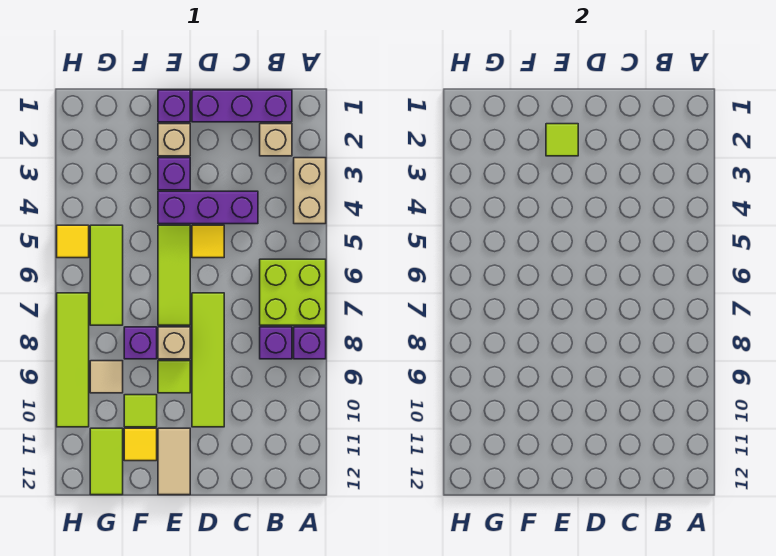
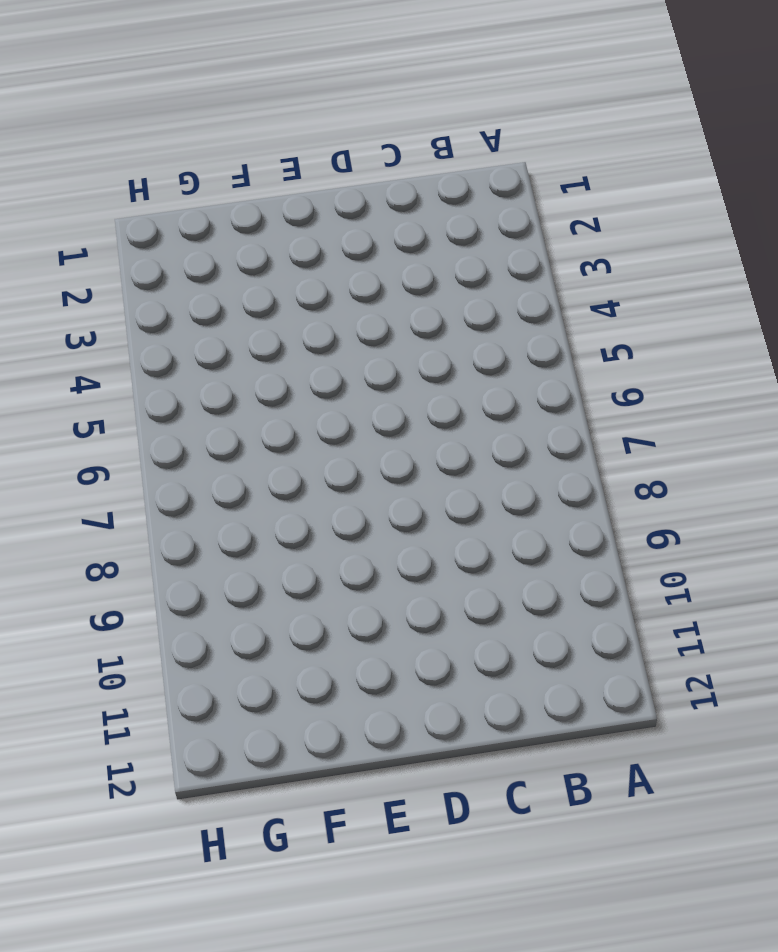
none -> tan brick A3:A4 level 1
none -> lime brick A6:B7 level 1
none -> purple brick A8 level 1

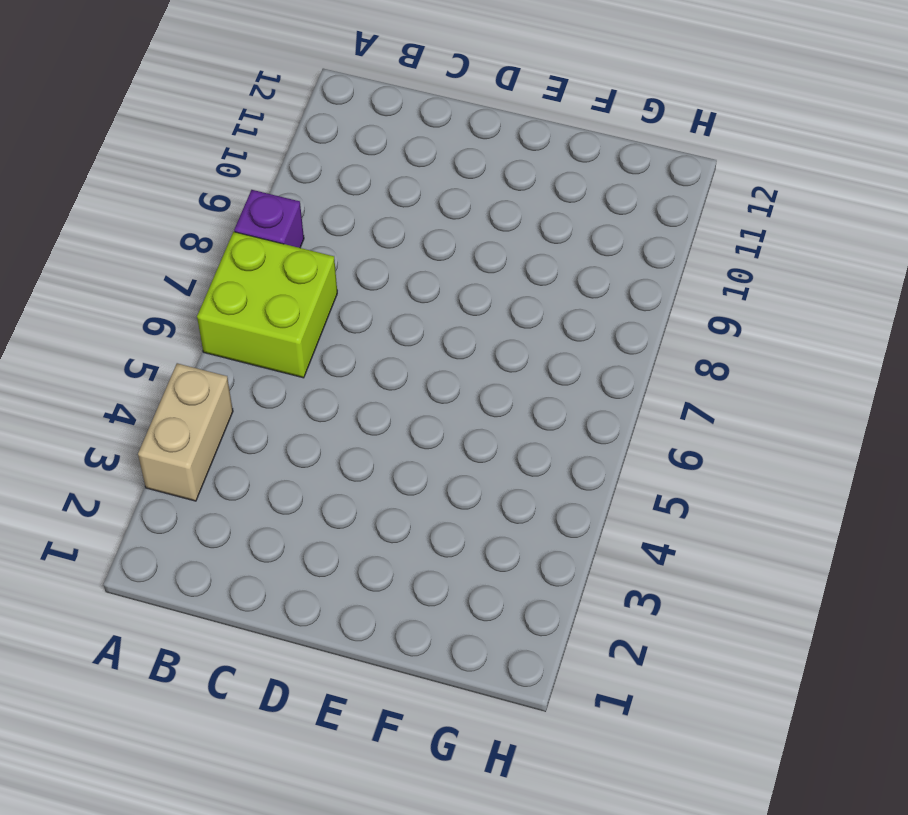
none -> purple brick B1:D1 level 1
none -> tan brick B2 level 1
none -> purple brick B8 level 1

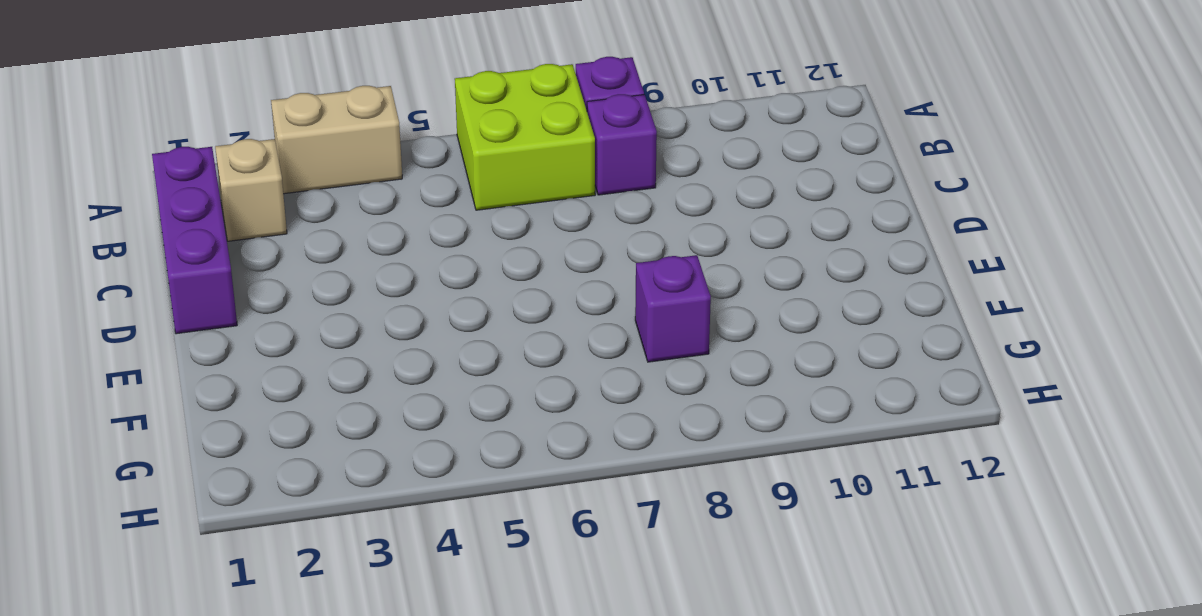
none -> purple brick C4:E4 level 1
none -> yellow tile D5 level 1
none -> lime tile D7:D10 level 1

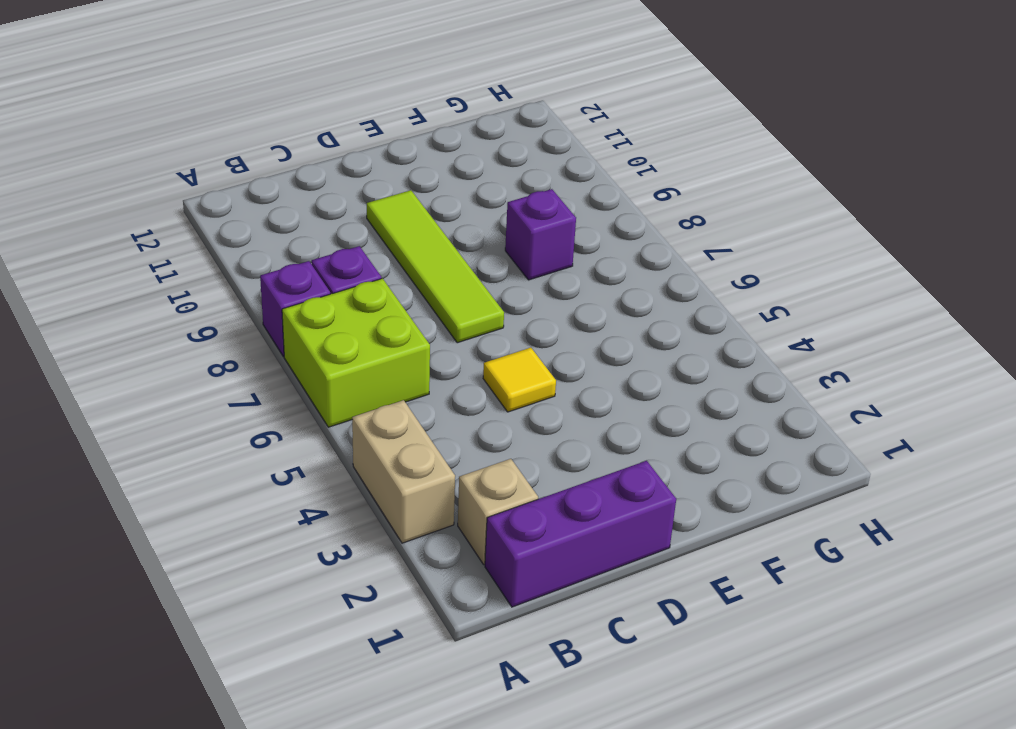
none -> purple brick C4:E4 level 1
none -> purple brick E1 level 1
none -> tan brick E2 level 1

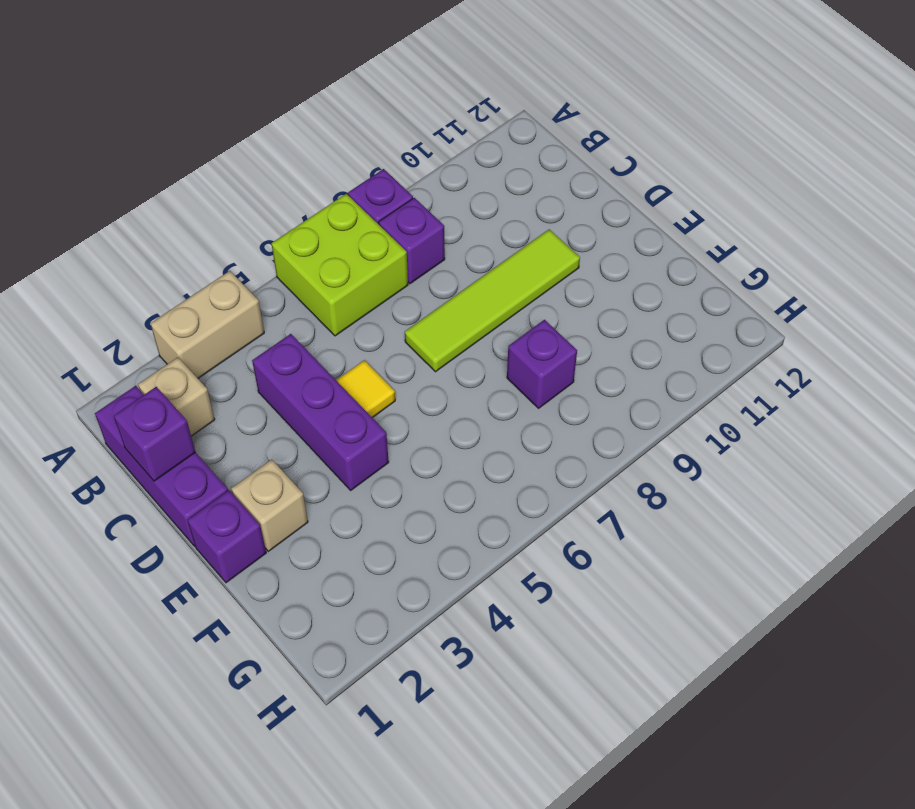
purple brick C1 level 2 -> purple brick E3 level 1
none -> lime tile E5:E7 level 1
none -> tan brick E8 level 1
none -> lime tile E9 level 1

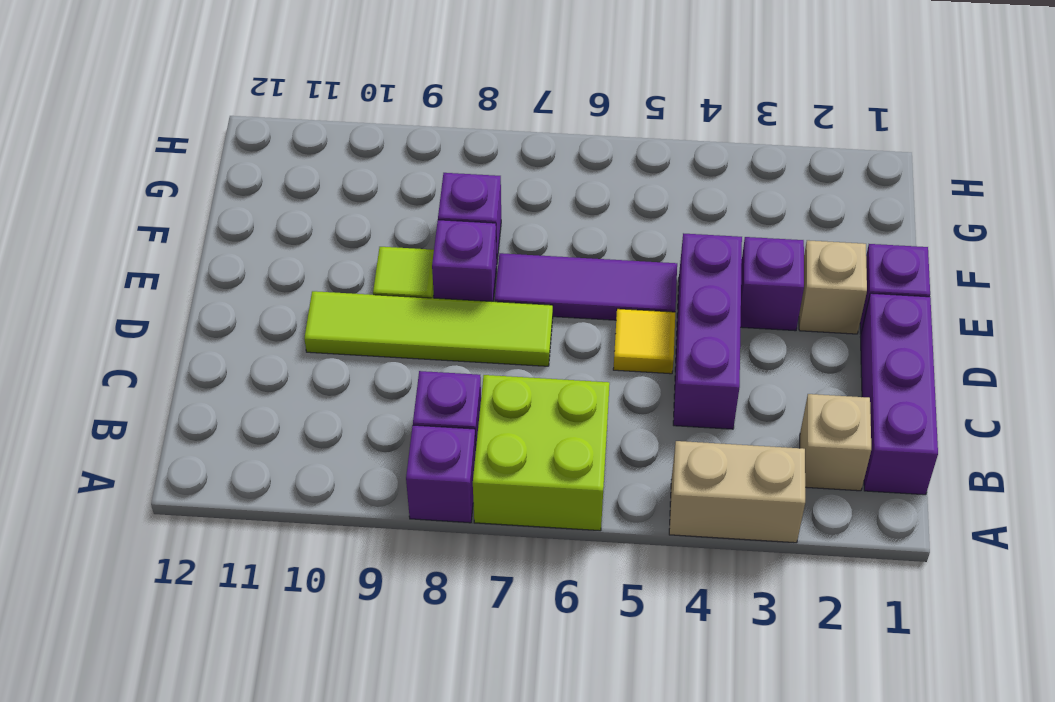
purple tile E5:E7 level 1 -> lime tile E5:E7 level 1
purple brick E8 level 1 -> tan brick E8 level 1
none -> tan tile E11:E12 level 1
none -> lime tile F10 level 1
none -> yellow tile F11 level 1

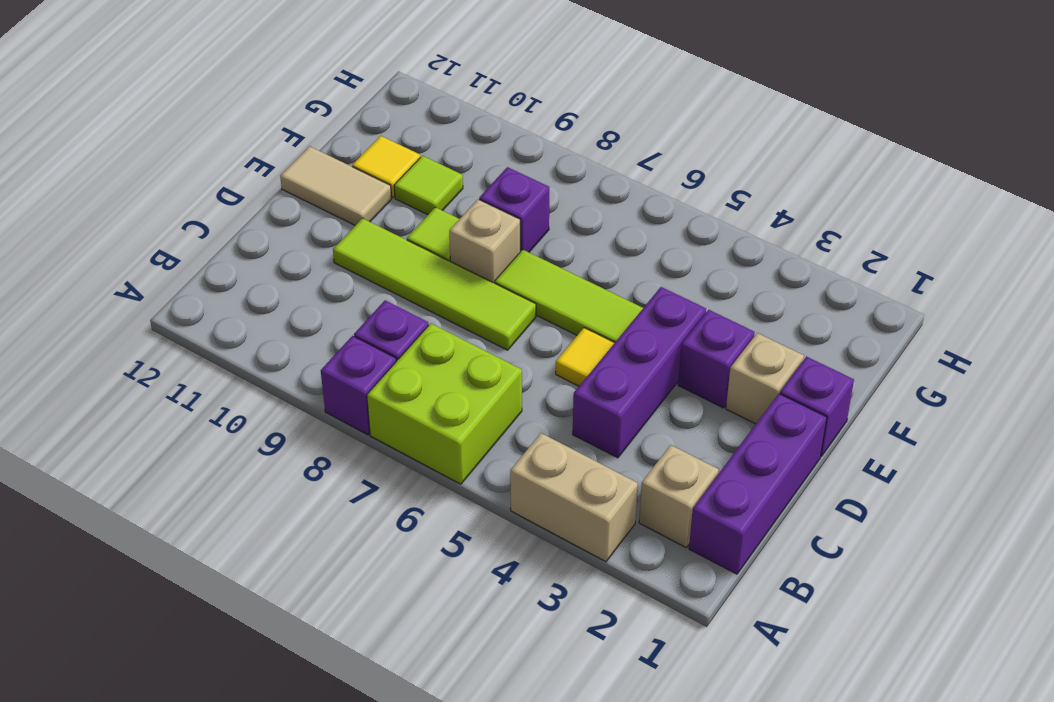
none -> lime tile G5:G7 level 1
none -> tan tile G9 level 1
none -> lime tile G11:G12 level 1

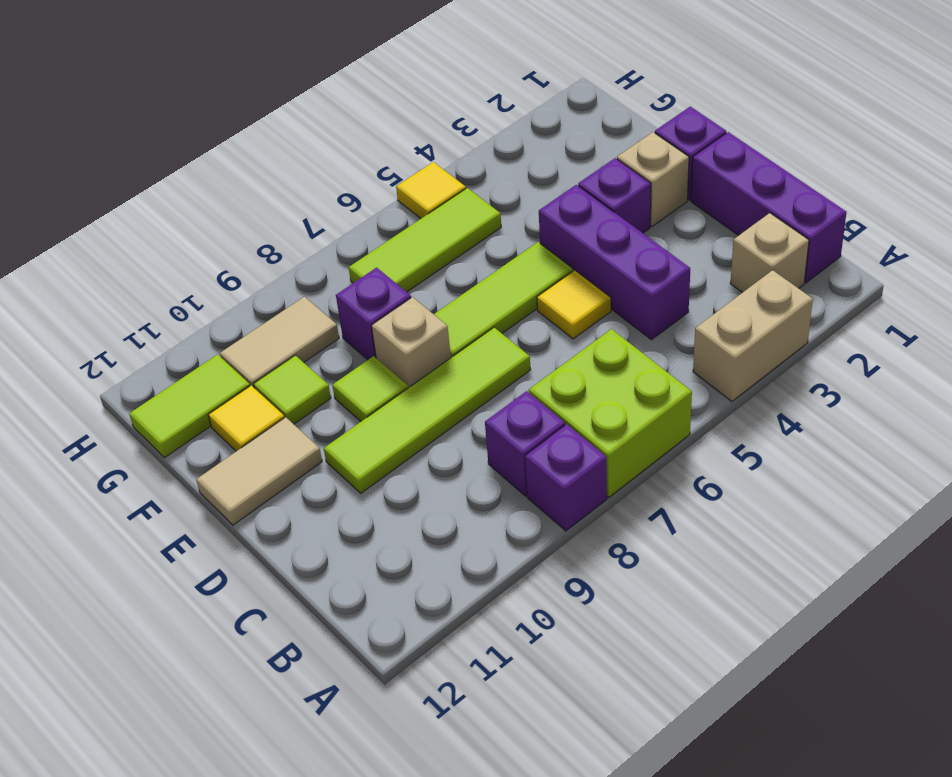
tan tile G9:G10 level 1 -> tan tile G9 level 1
none -> lime tile H7:H10 level 1
none -> lime tile E2 level 2

